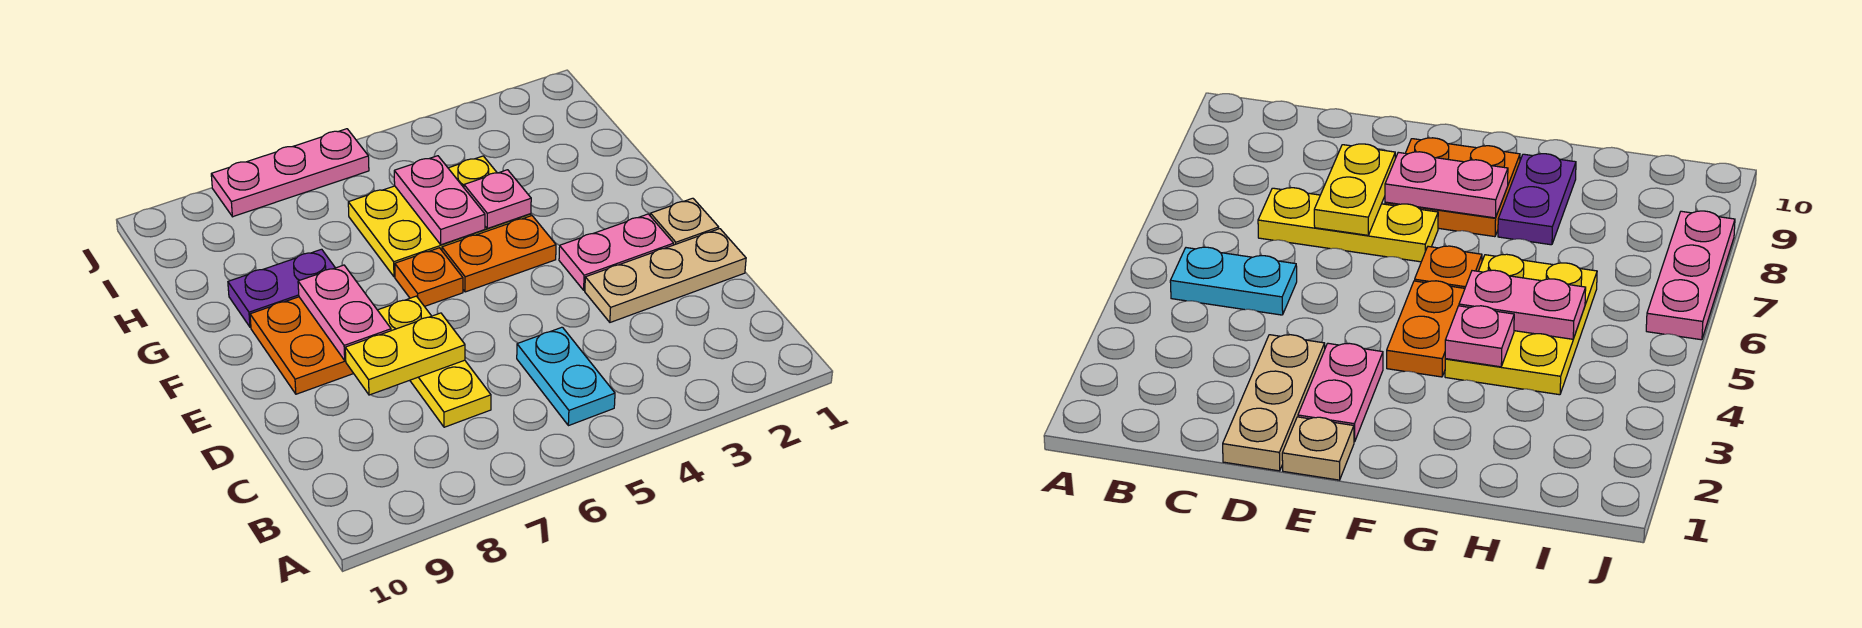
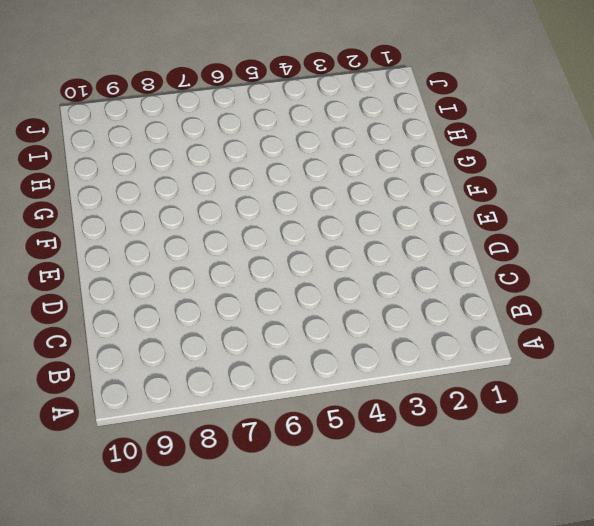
none -> cyan plate B5:C5 level 1
none -> yellow plate C7:E7 level 1
none -> tan plate D1:D3 level 1

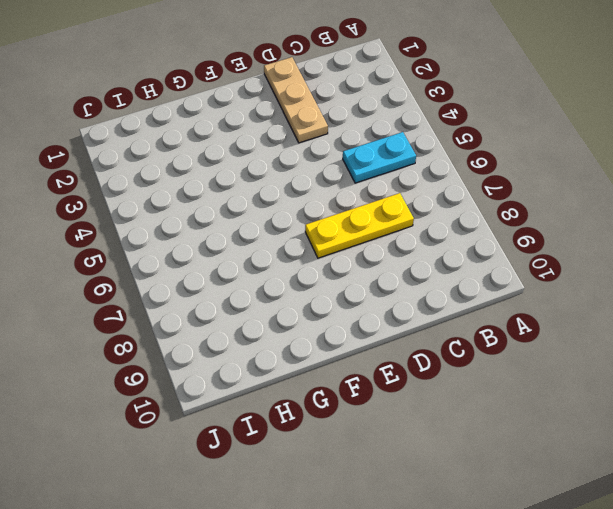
none -> tan plate E1 level 1
none -> pink plate E2:E3 level 1
none -> orange plate E8:F9 level 1

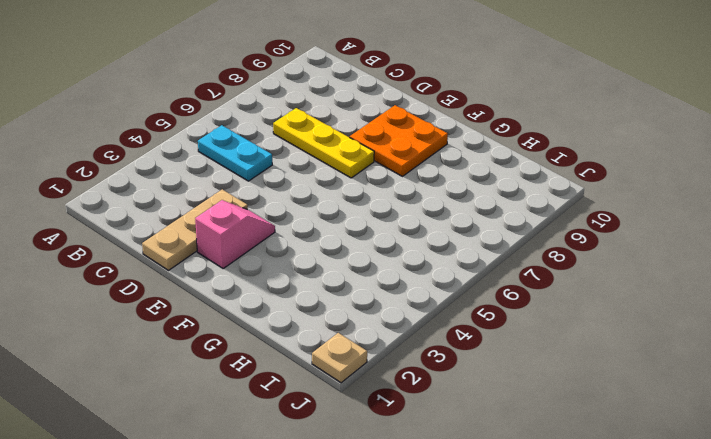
pink slope E2:E3 level 1 top 2 -> pink plate E2:E3 level 1
tan plate J1 level 1 -> tan plate E1 level 1
none -> orange plate F4:F5 level 1
none -> orange plate F6 level 1
none -> yellow plate G4:H6 level 1

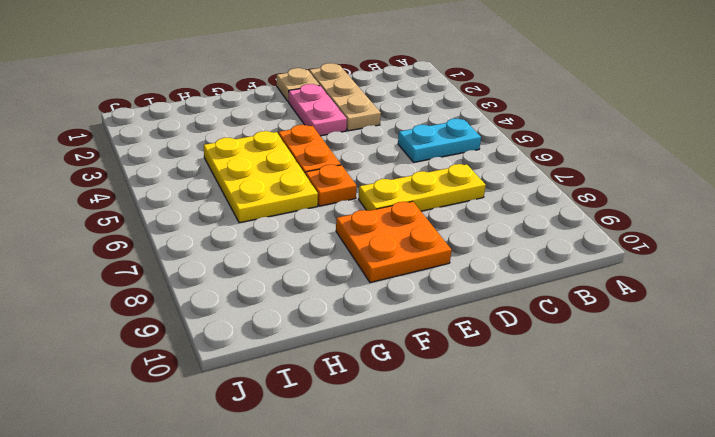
none -> purple plate G8:G9 level 1
none -> pink plate J6:J8 level 1
none -> yellow plate D7:D8 level 2

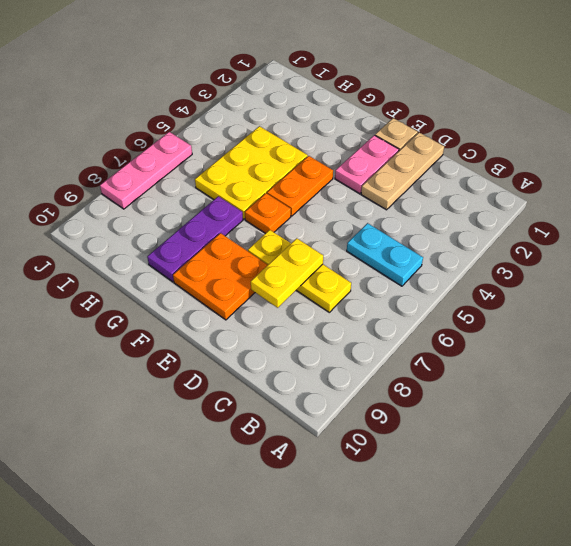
purple plate G7:G9 level 1 -> purple plate G8:G9 level 1
none -> pink plate E8:F8 level 2
none -> pink plate G4 level 2
none -> pink plate G5:H5 level 2

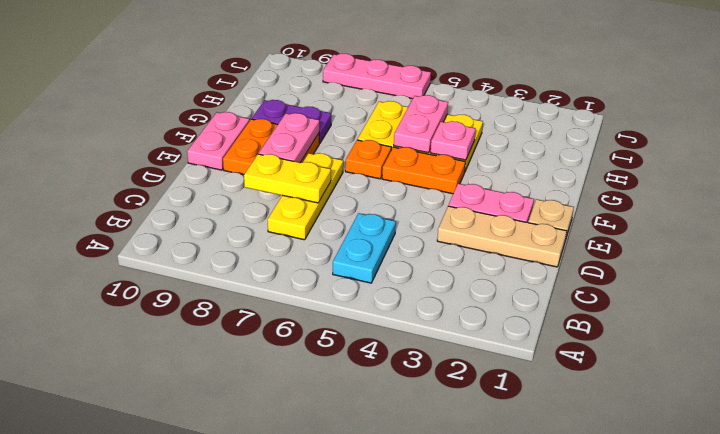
pink plate E10:F10 level 1 -> none

